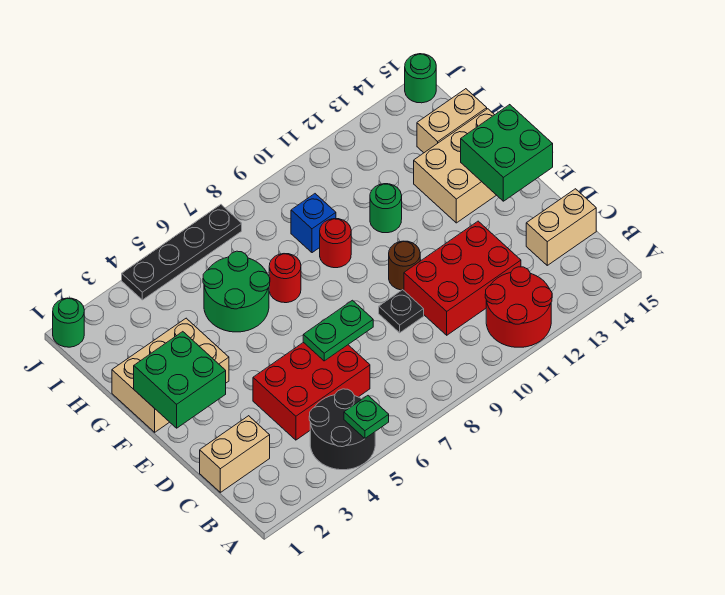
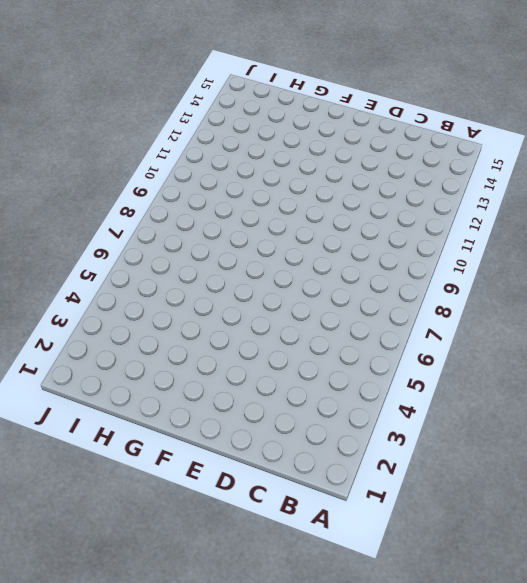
none -> black round brick A4:B5 level 1
none -> red round brick A11:B12 level 1
none -> tan brick C1:C2 level 1

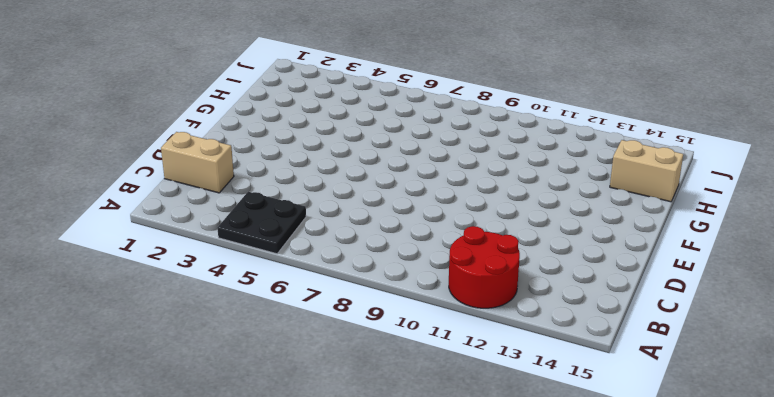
black plate A4:B5 level 1 -> black round brick A4:B5 level 1
none -> red brick C4:D6 level 1
none -> red brick C10:D12 level 1
none -> tan brick C14:C15 level 1

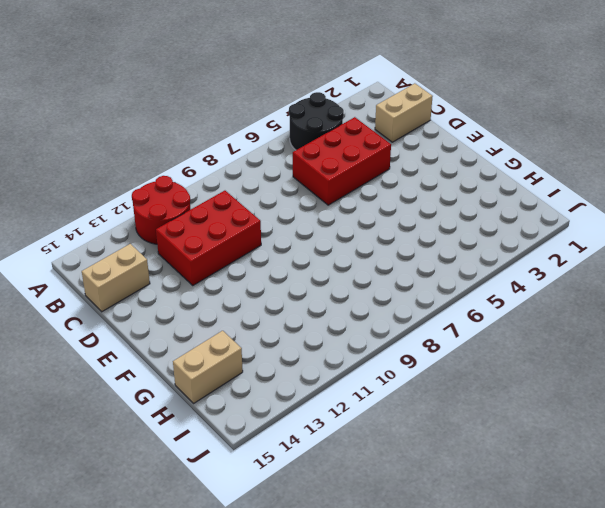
none -> black plate D9 level 1
none -> brown round brick E10 level 1
none -> tan brick F1:G3 level 1

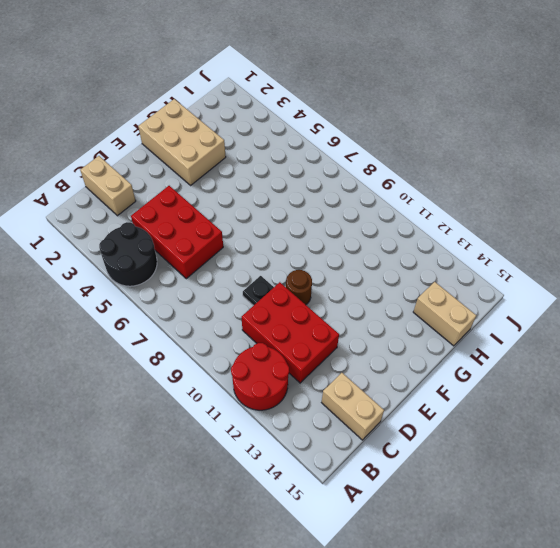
none -> tan brick F13:G15 level 1
none -> green round brick G5:H6 level 1
none -> red round brick G7 level 1

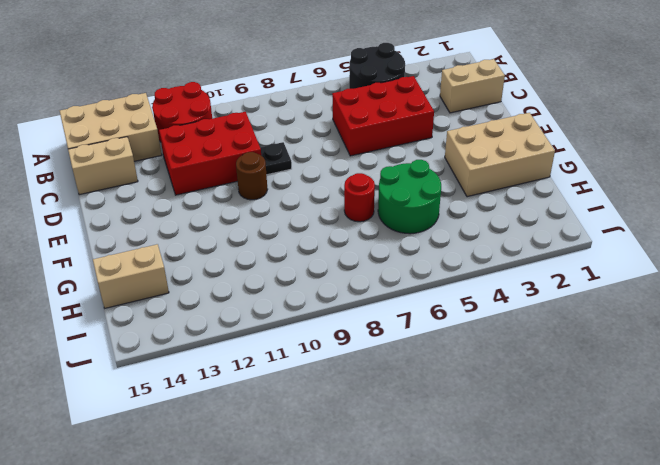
tan brick A13:B15 level 1 -> tan brick F13:G15 level 1
none -> red round brick G9 level 1
none -> green round brick G11 level 1
none -> blue brick H9 level 1

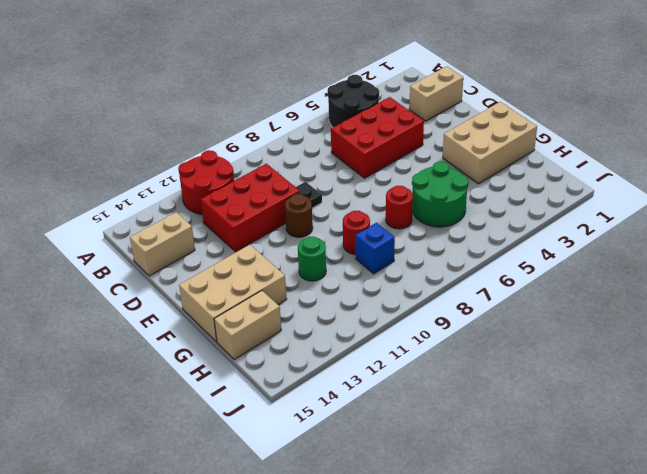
none -> green round brick J1 level 1
none -> black plate J4:J7 level 1
none -> green round brick J15 level 1

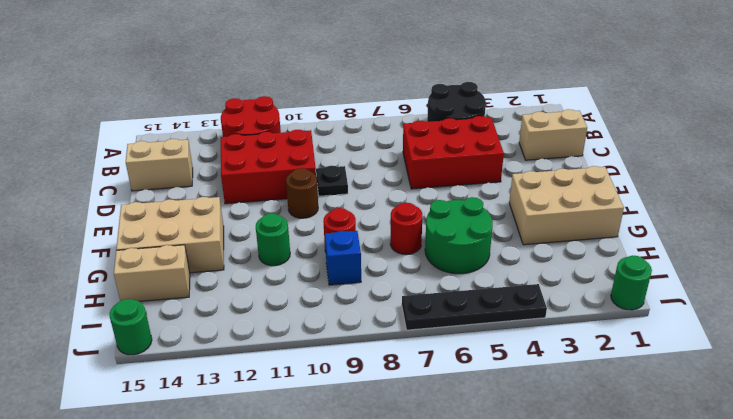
none -> green plate A5 level 2
none -> green plate D6:D7 level 2
none -> green brick E1:F2 level 2

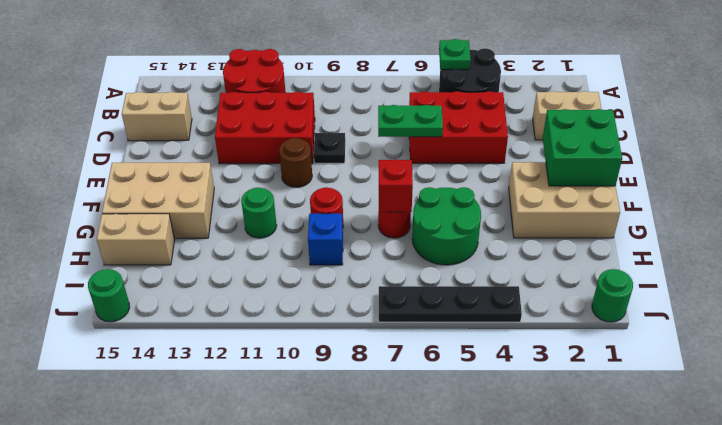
red brick G7 level 2 -> none
none -> green brick E14:F15 level 2

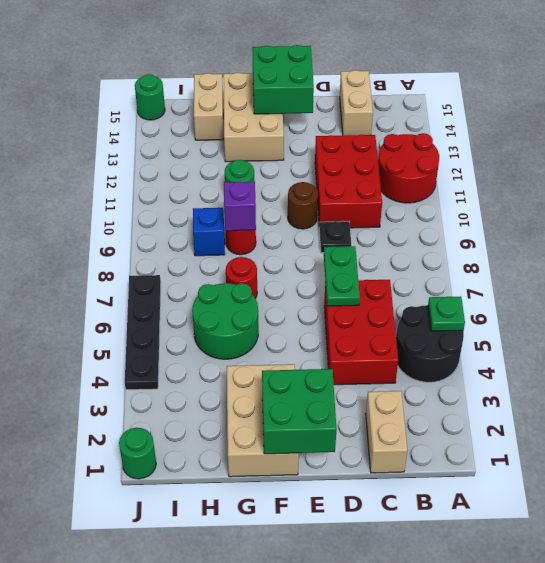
purple brick G9 level 2 -> none

